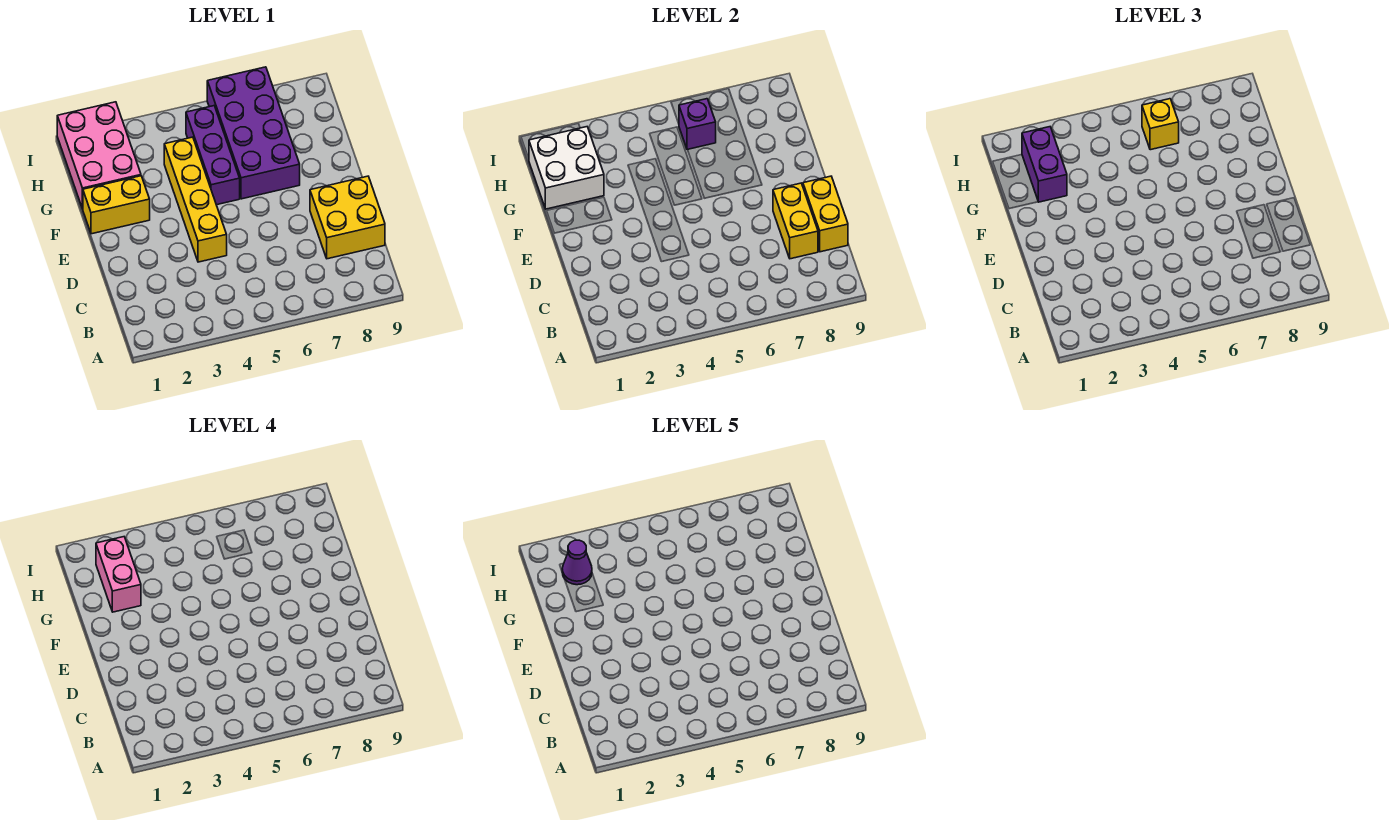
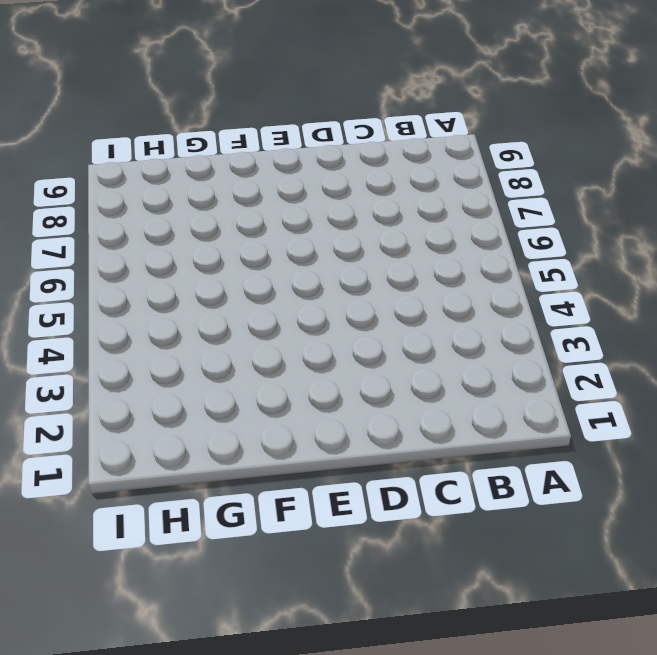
none -> yellow brick C8:D9 level 1
none -> yellow brick D4:G4 level 1
none -> yellow brick F1:F2 level 1

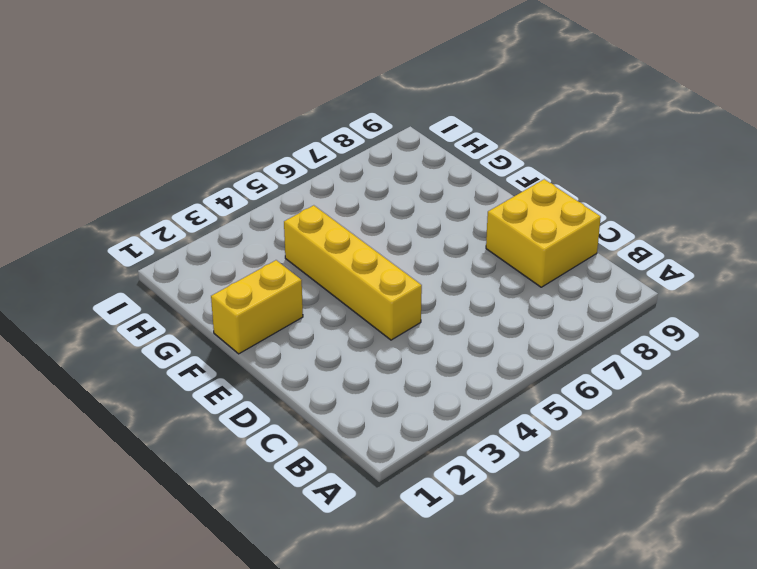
none -> purple brick F5:H5 level 1
none -> purple brick F6:I7 level 1
none -> pink brick G1:I2 level 1

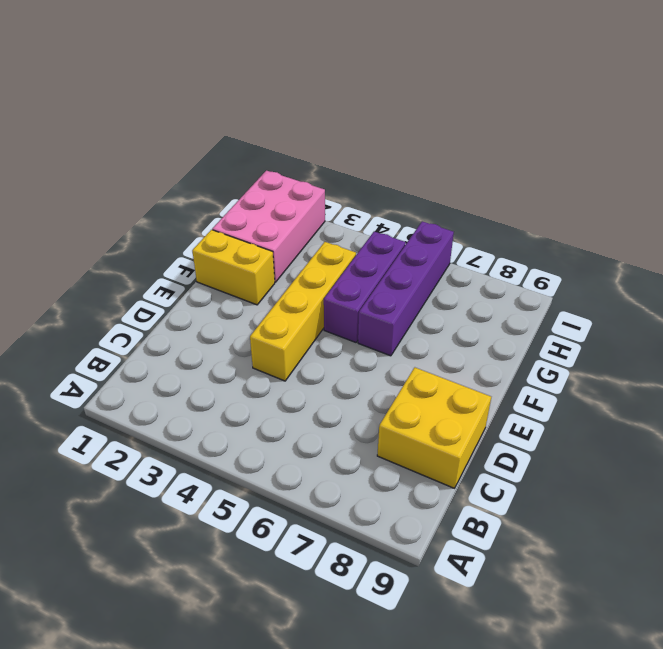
purple brick F6:I6 level 1 -> purple brick F6:I7 level 1
none -> yellow brick C8:D8 level 2
none -> yellow brick C9:D9 level 2
none -> white brick G1:H2 level 2

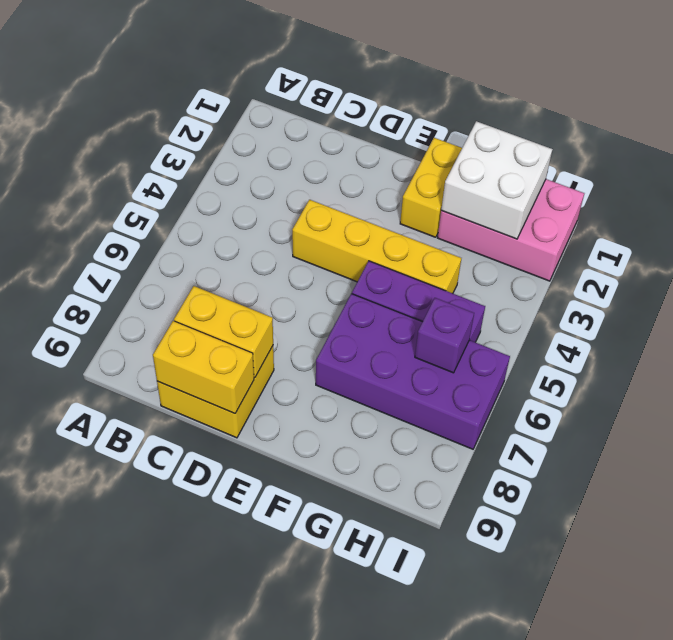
none -> purple brick G2:H2 level 3
none -> yellow brick H6 level 3
none -> pink brick G2:H2 level 4

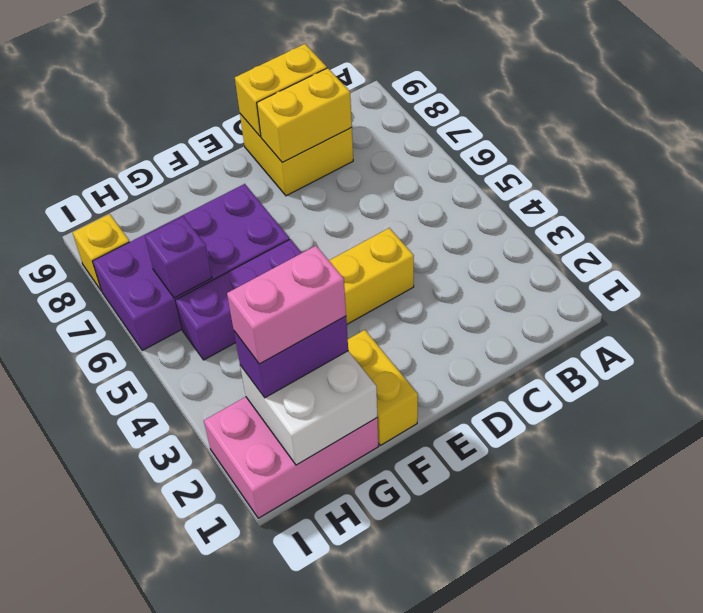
yellow brick I8 level 1 -> yellow brick H6 level 3
none -> purple cone H2 level 5

